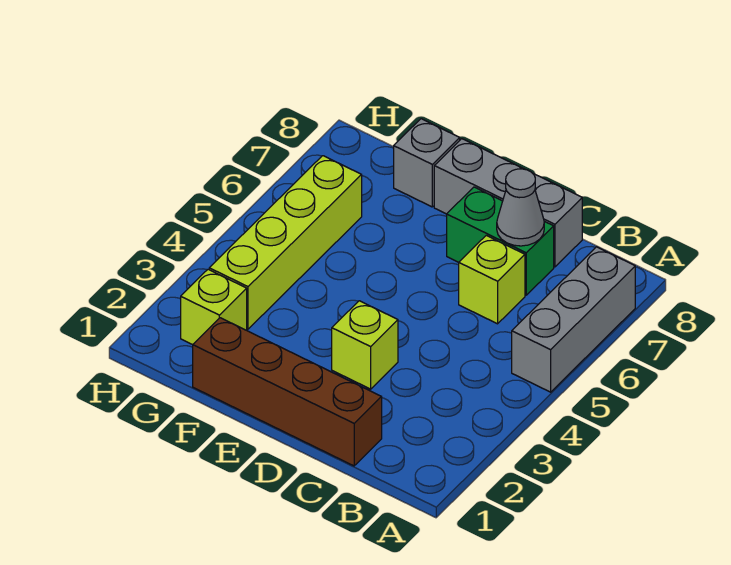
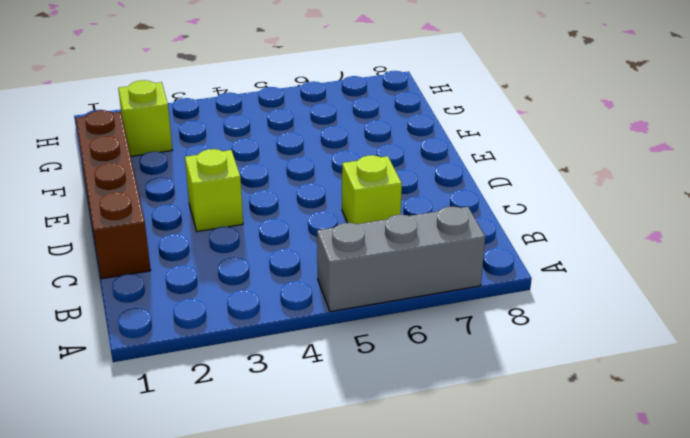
none -> green brick C7:D7 level 1
none -> grey brick C8:E8 level 1

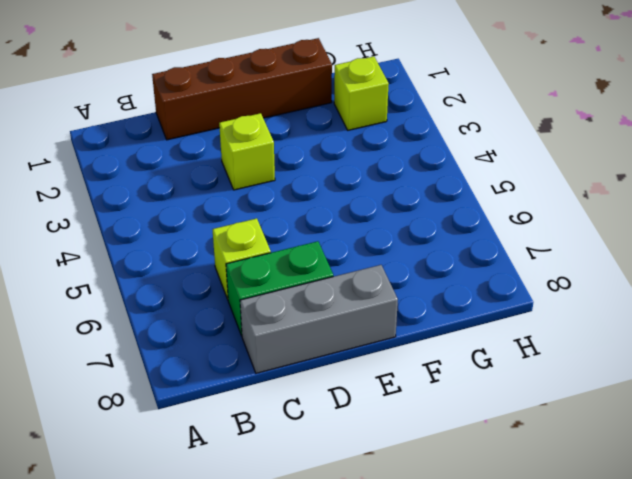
none -> grey brick A5:A7 level 1
none -> grey brick F8 level 1

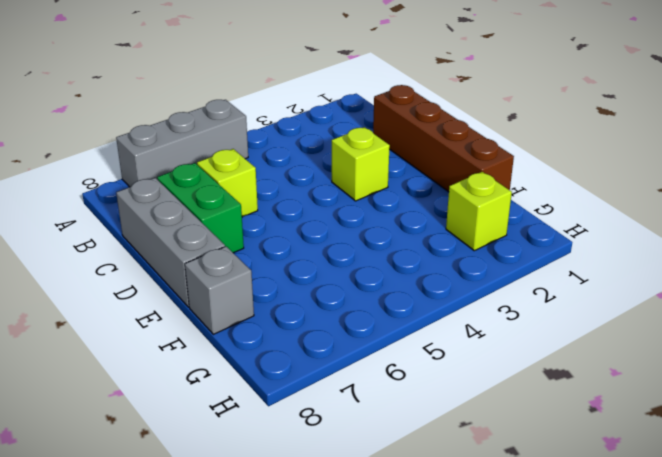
none -> lime brick G3:G6 level 1
none -> grey cone C7 level 2

